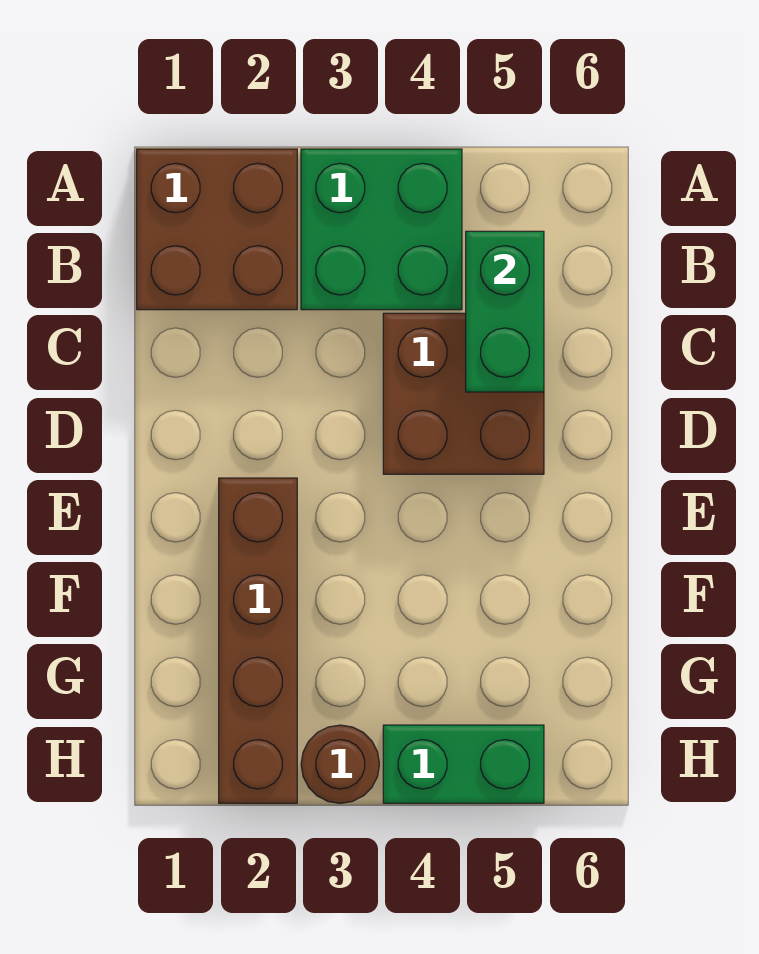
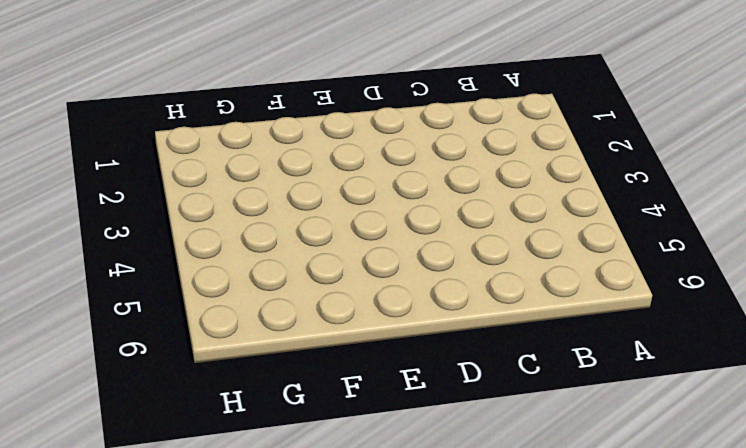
none -> brown brick A1:B2 level 1
none -> green brick A3:B4 level 1

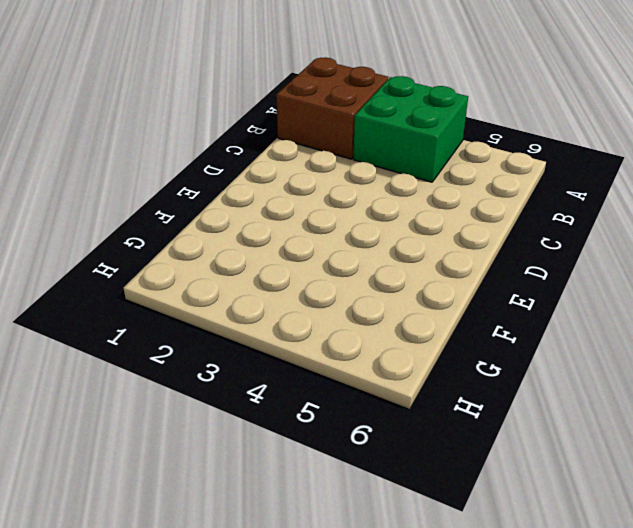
none -> brown brick C4:D5 level 1
none -> brown brick E2:H2 level 1

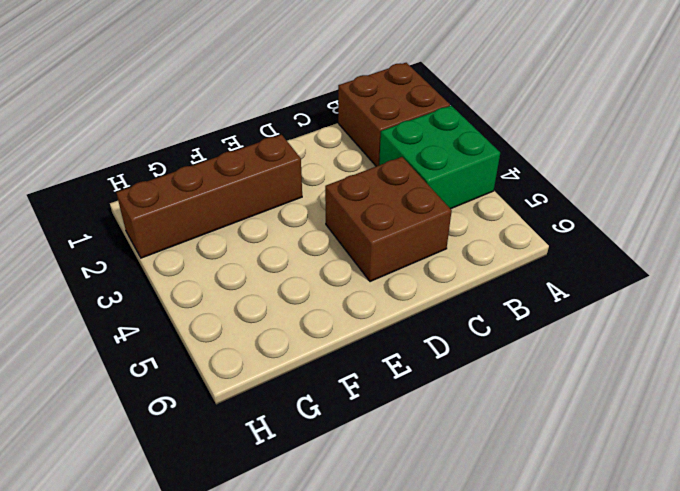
none -> brown round brick H3 level 1
none -> green brick H4:H5 level 1

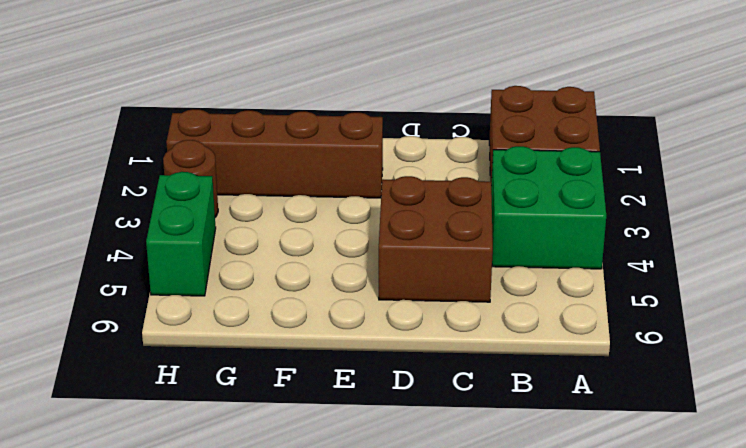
none -> green brick B5:C5 level 2

